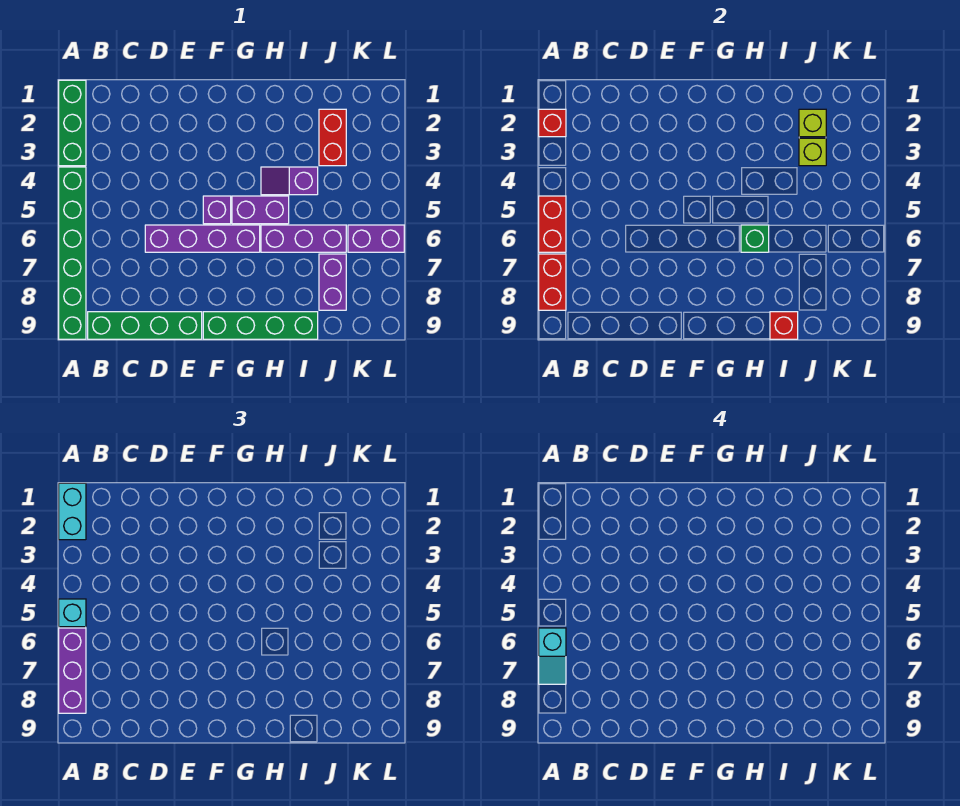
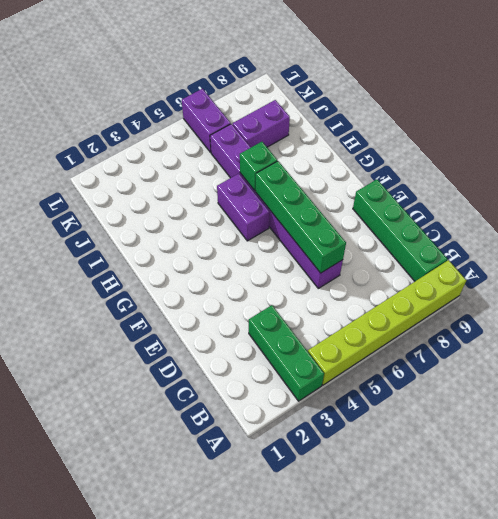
green brick A3:C3 level 1 -> green brick A1:A3 level 1
lime brick A4:A9 level 1 -> green brick A4:A9 level 1
green brick D6:G6 level 2 -> green brick F9:I9 level 1
none -> purple brick F5 level 1
none -> purple slope H4:I4 level 1 top I
none -> red brick J2:J3 level 1

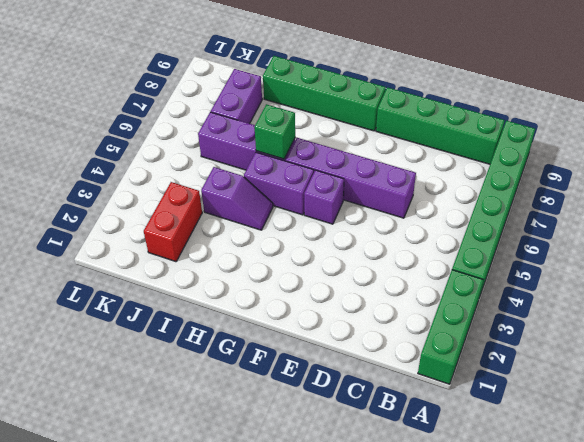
none -> purple brick K6:L6 level 1
none -> red brick A2 level 2
none -> red brick A5:A6 level 2

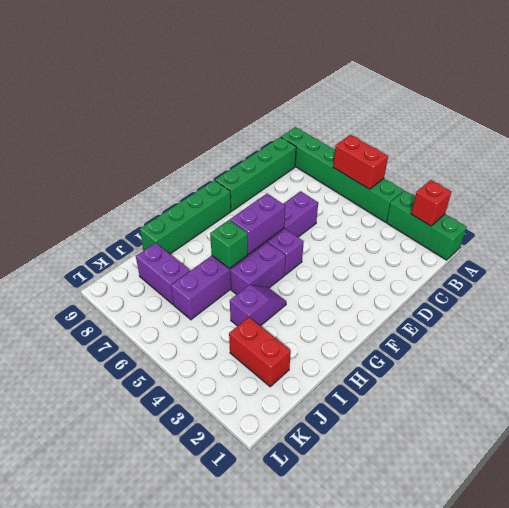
purple brick F6:G6 level 2 -> purple brick K6:L6 level 1
none -> red brick A7:A8 level 2
none -> red brick I9 level 2
none -> lime brick J2 level 2

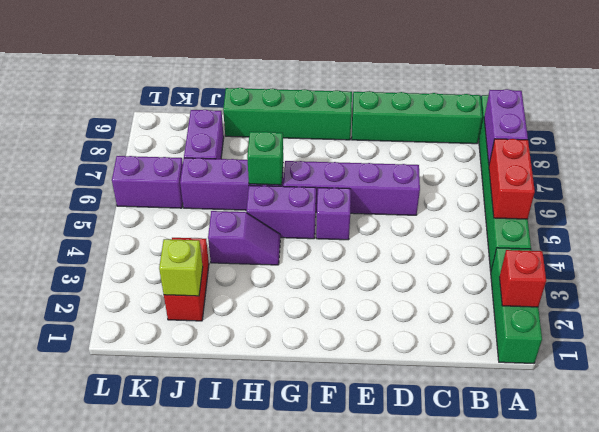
purple brick A7:A8 level 2 -> red brick A7:A8 level 2
none -> red brick I9 level 2
none -> lime brick J3 level 2
none -> cyan brick A1:A2 level 3

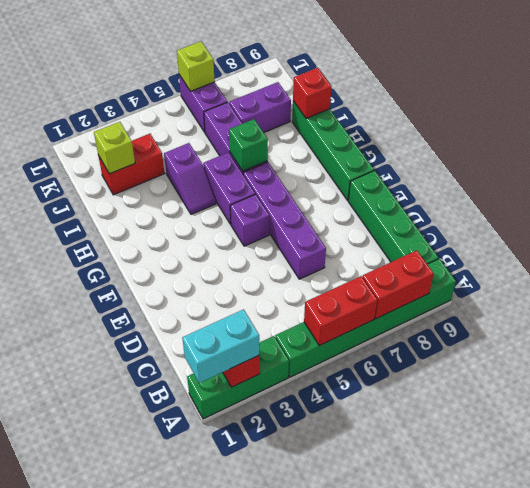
lime brick L6 level 2 -> lime brick J3 level 2
none -> cyan brick A5 level 3
none -> purple brick A6:A8 level 3
none -> cyan slope A6:A7 level 4 top 6

